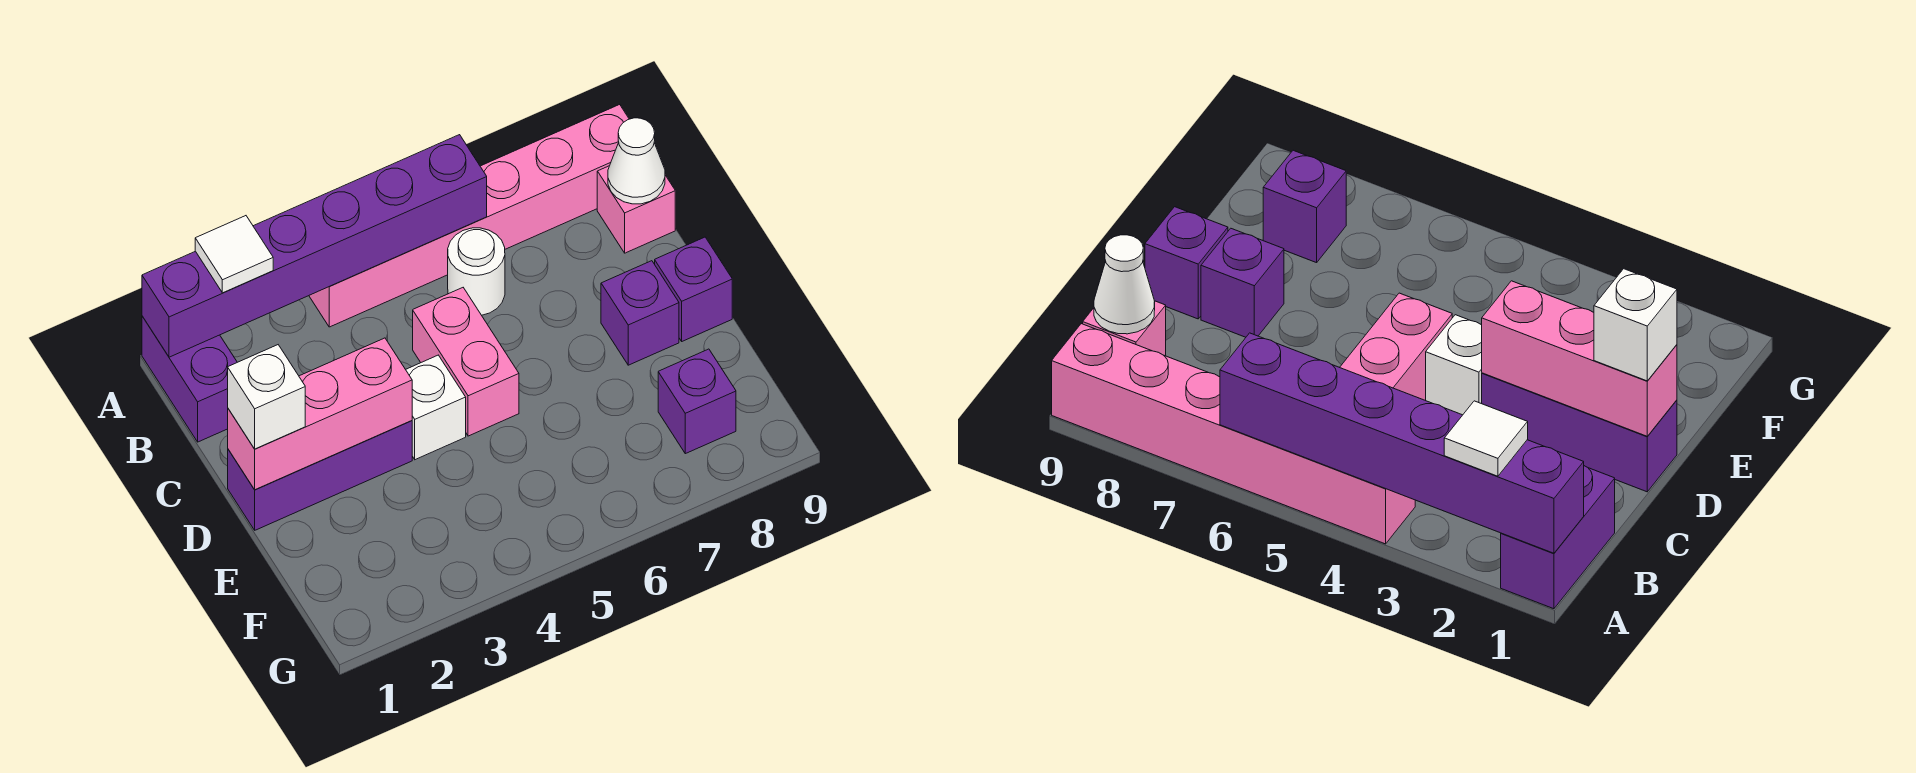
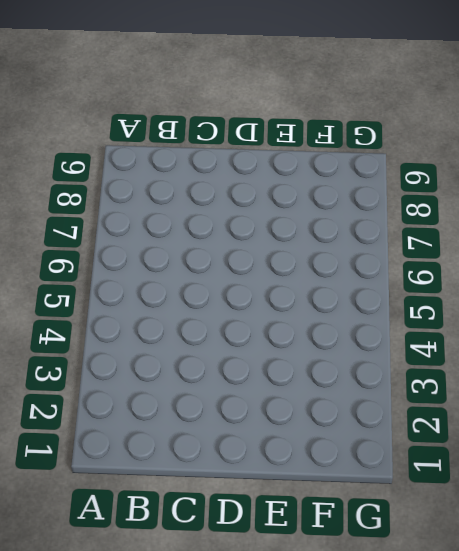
none -> purple brick A1:B1 level 1
none -> pink brick A4:A9 level 1
none -> white round brick B6 level 1

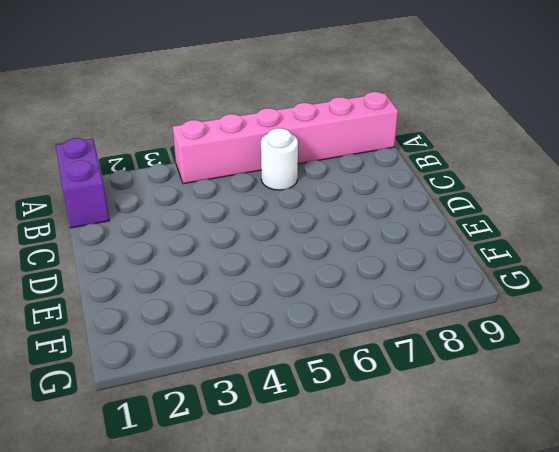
none -> pink brick B9 level 1
none -> pink brick C5:D5 level 1
none -> purple brick D1:D3 level 1

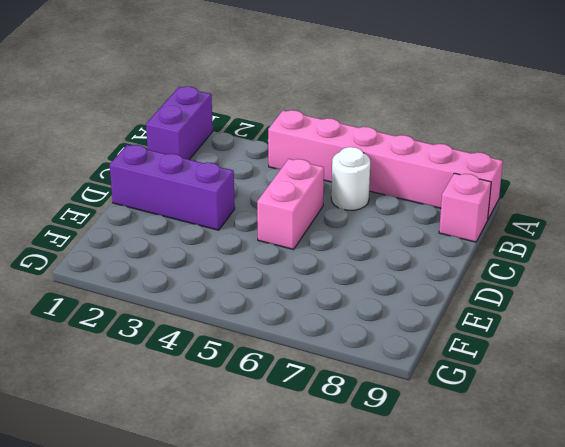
none -> white brick D4 level 1
none -> purple brick D8 level 1
none -> purple brick D9 level 1

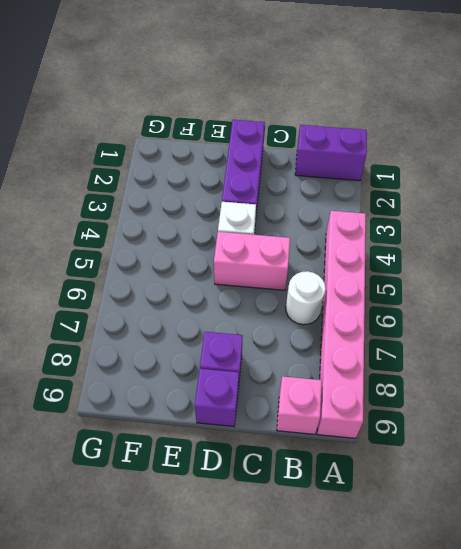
none -> purple brick F8 level 1
none -> purple brick A1:A6 level 2
none -> white cone B9 level 2

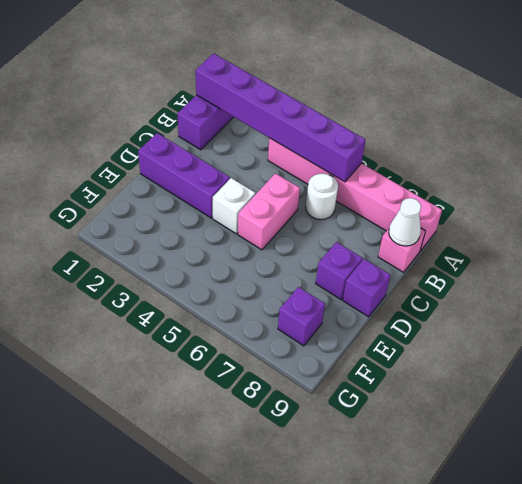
none -> pink brick D1:D3 level 2
none -> white tile A2 level 3
none -> white brick D1 level 3

